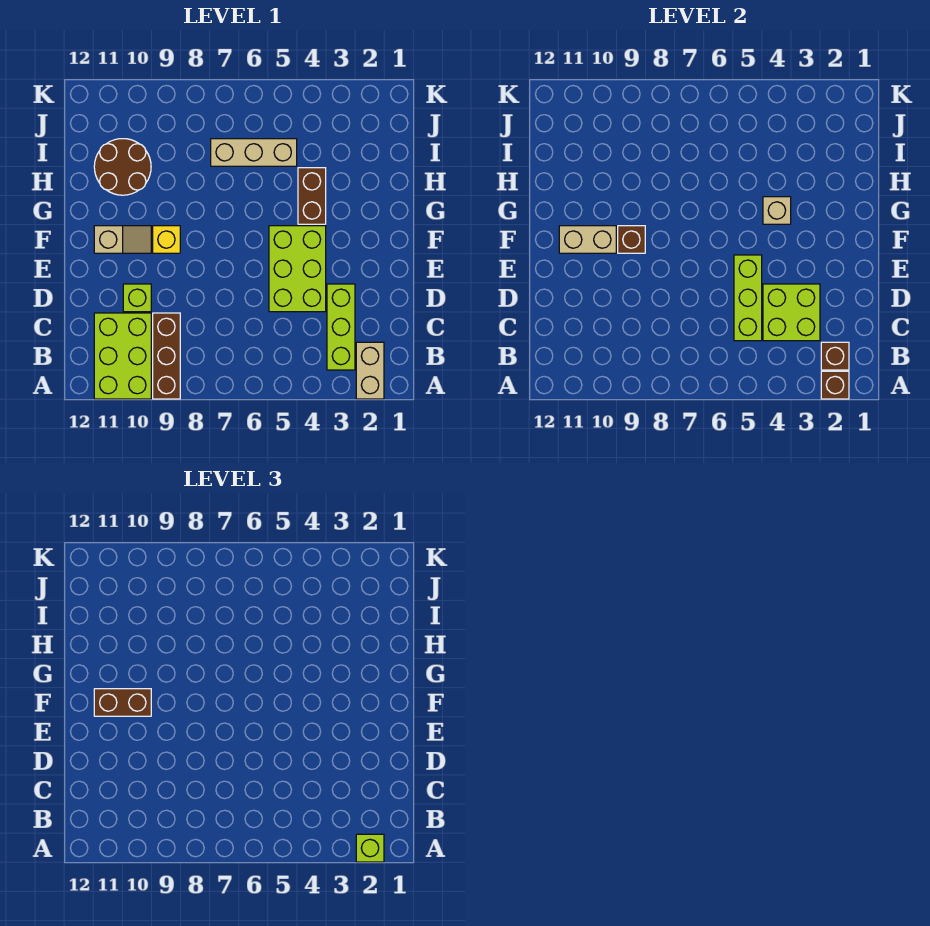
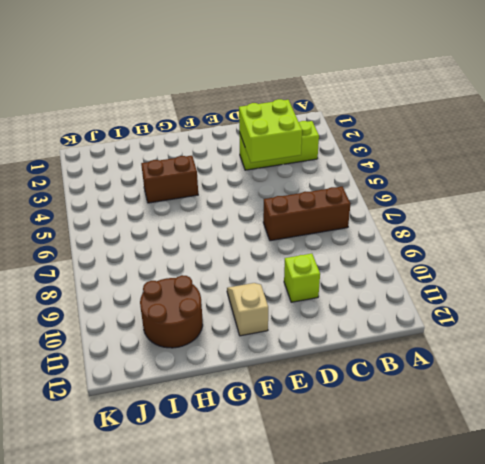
brown brick B7:D7 level 1 -> brown brick A9:C9 level 1
none -> tan brick A2:B2 level 1
none -> lime brick A10:C11 level 1
none -> lime brick D4:F5 level 1

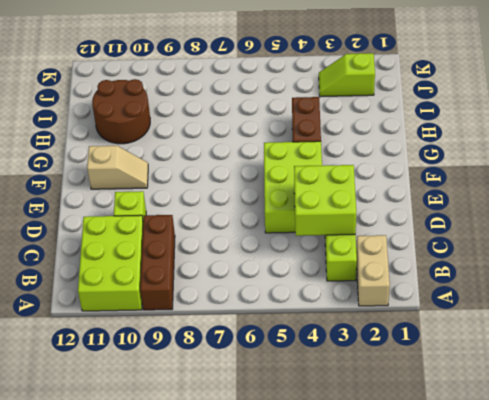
lime slope J2:J3 level 1 top 2 -> none
none -> yellow brick F9 level 1
none -> tan brick I5:I7 level 1
none -> brown brick A2 level 2

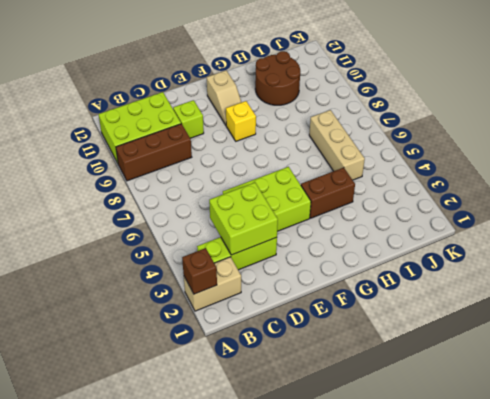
none -> brown brick B2 level 2
none -> lime brick C5:E5 level 2
none -> brown brick F9 level 2

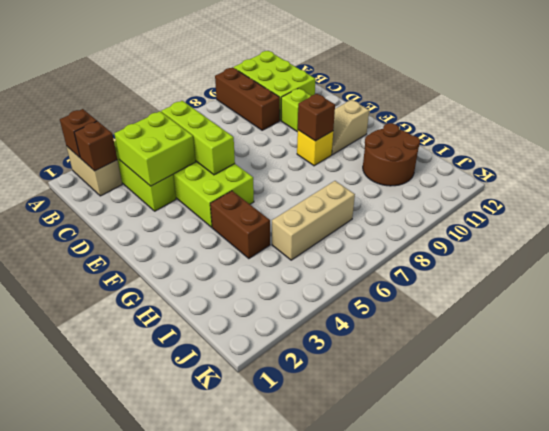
none -> tan brick F10:F11 level 2
none -> tan brick G4 level 2
none -> lime brick A2 level 3

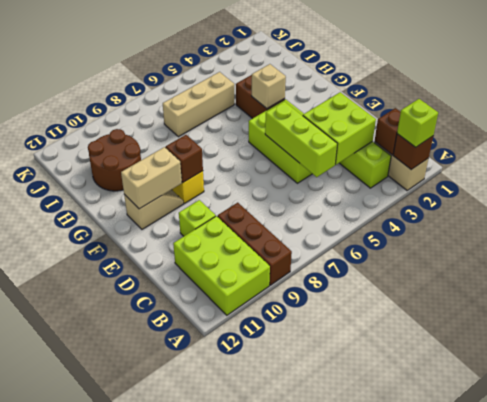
none -> brown brick F10:F11 level 3

